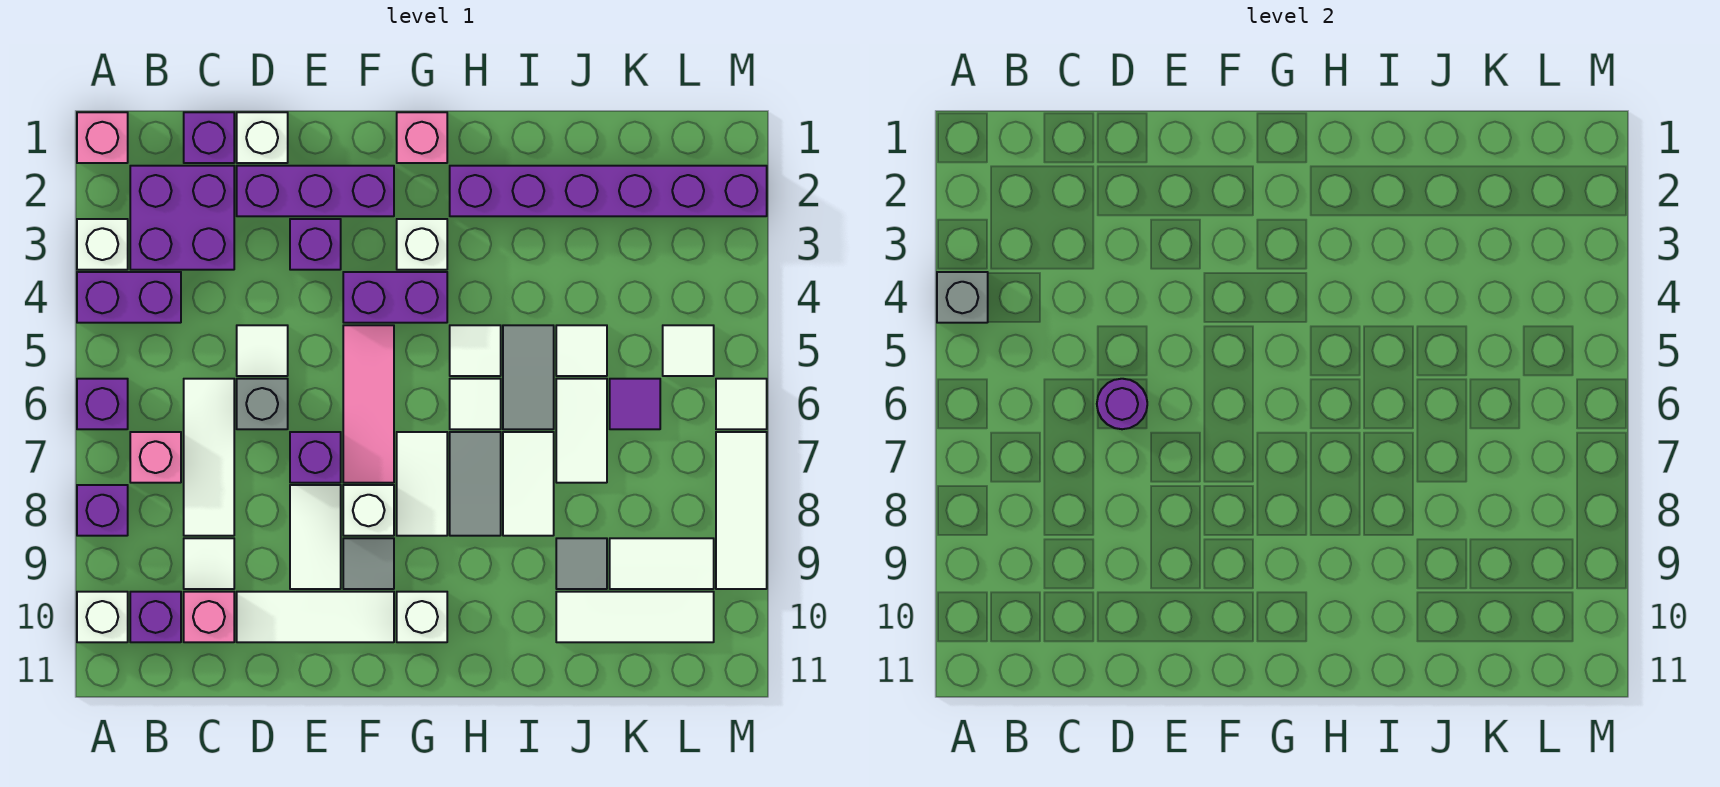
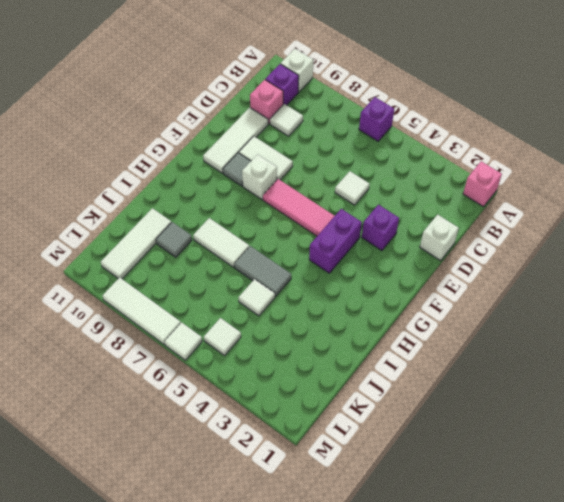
none -> white brick A3 level 1
none -> purple brick A4:B4 level 1
none -> purple brick A8 level 1
none -> purple brick B2:C3 level 1

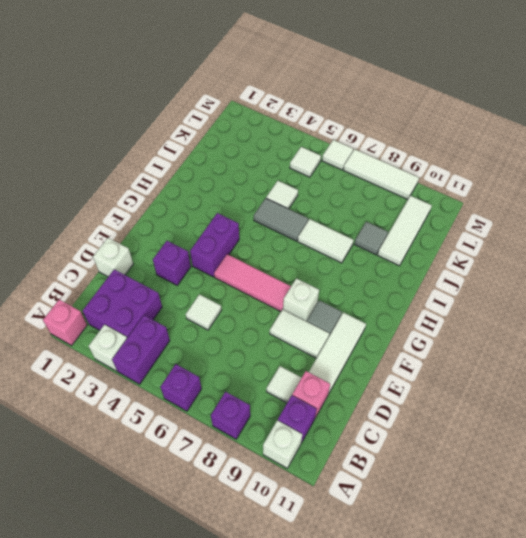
none -> pink brick B7 level 1
none -> purple brick C1 level 1
none -> white tile C6:C8 level 1
none -> purple brick D2:F2 level 1

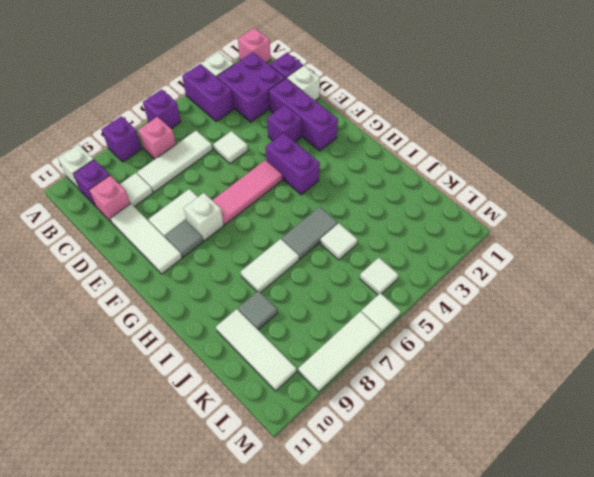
none -> grey brick D6 level 1
none -> purple brick E7 level 1
none -> pink brick G1 level 1
none -> white brick G3 level 1

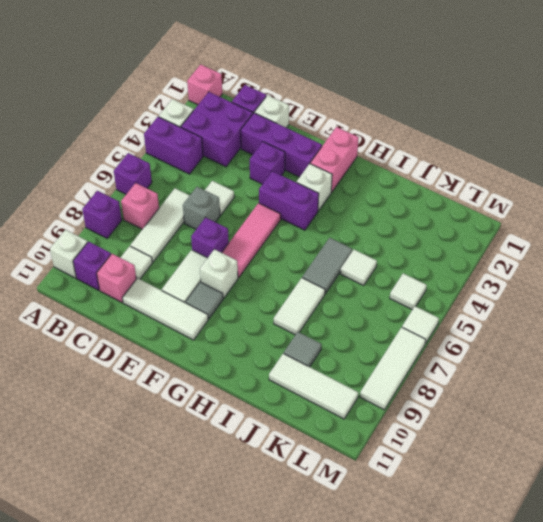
pink brick G1:G2 level 1 -> pink brick G1 level 1
none -> white tile G7:G8 level 1
none -> white brick G10 level 1
none -> purple brick H2:M2 level 1
none -> white tile H5 level 1

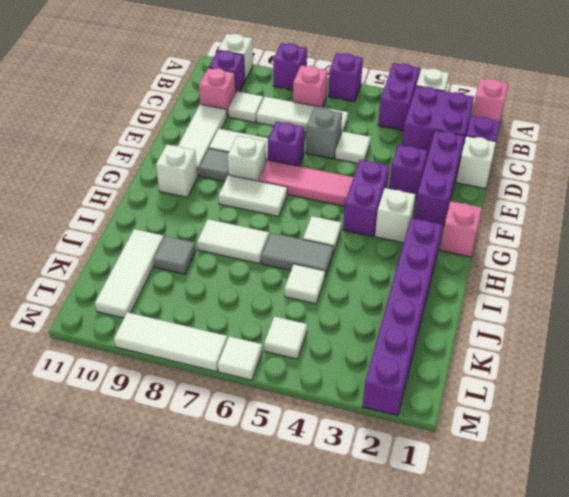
none -> white tile H6 level 1
none -> grey tile H7:H8 level 1
none -> white tile J6:J7 level 1
none -> purple tile K6 level 1

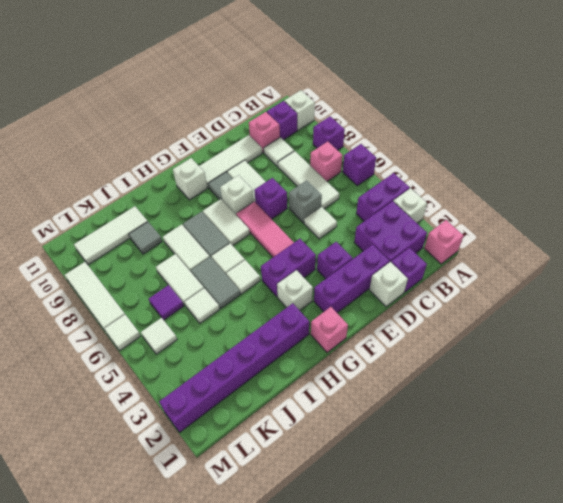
none -> white tile K9:L9 level 1
none -> grey brick A4 level 2
none -> purple round brick D6 level 2

